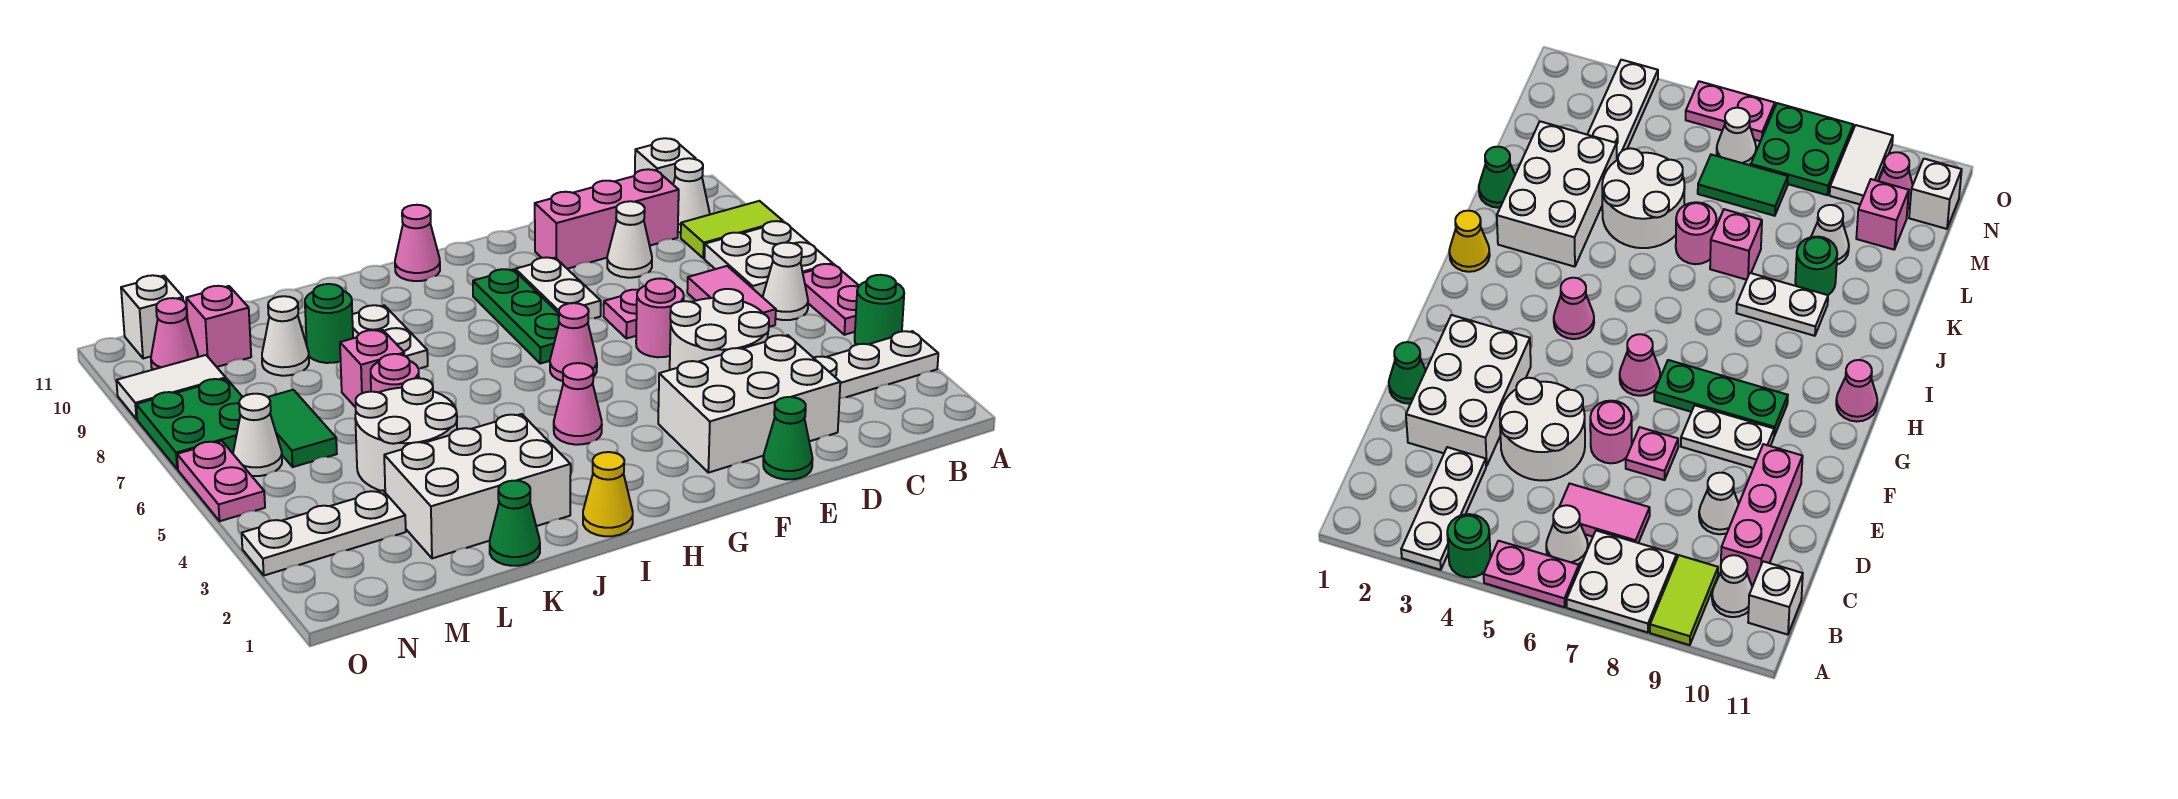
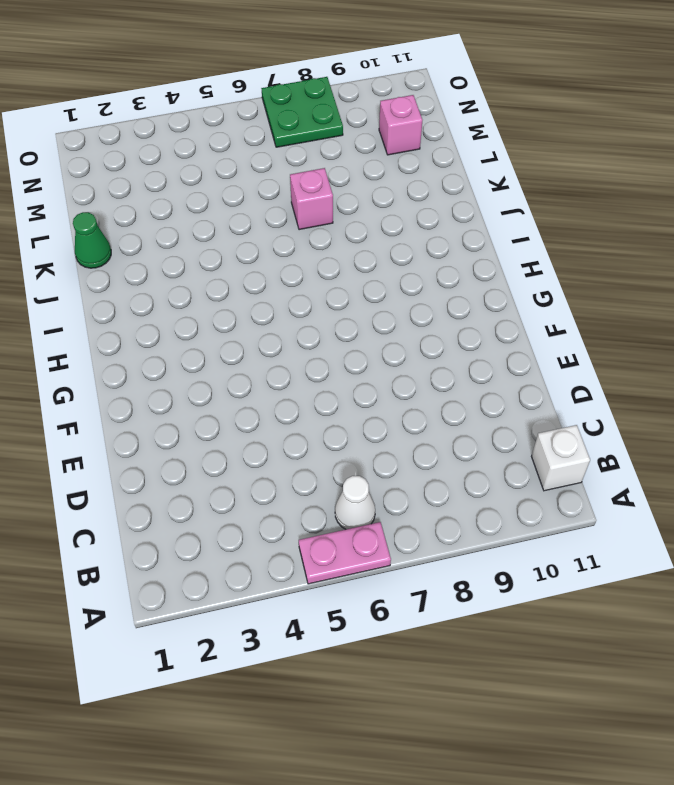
none -> white plate A3:C3 level 1
none -> green round brick A4 level 1
none -> white plate A7:B8 level 1
none -> lime tile A9:B9 level 1

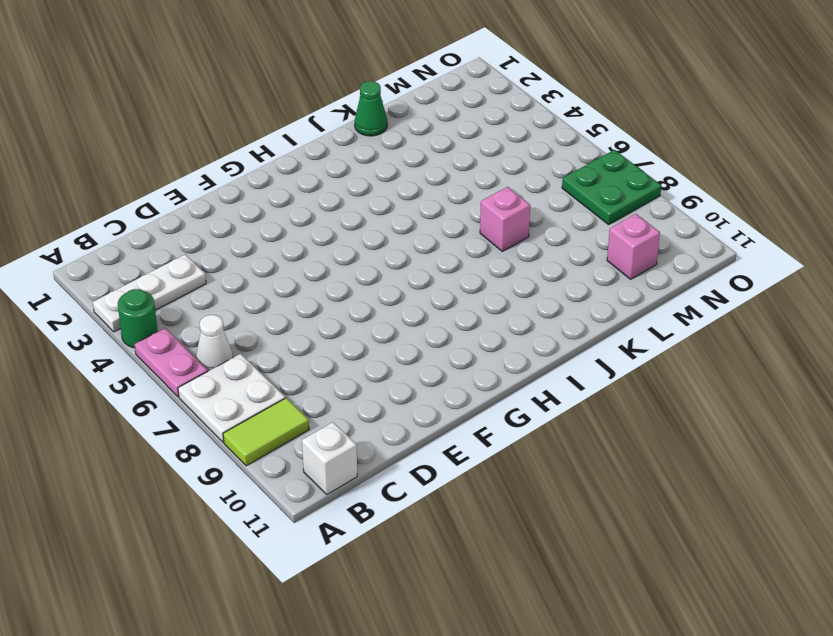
none -> white cone B10 level 1
none -> pink tile C6:C7 level 1
none -> pink brick C10:E10 level 1
none -> white brick D2:F3 level 1

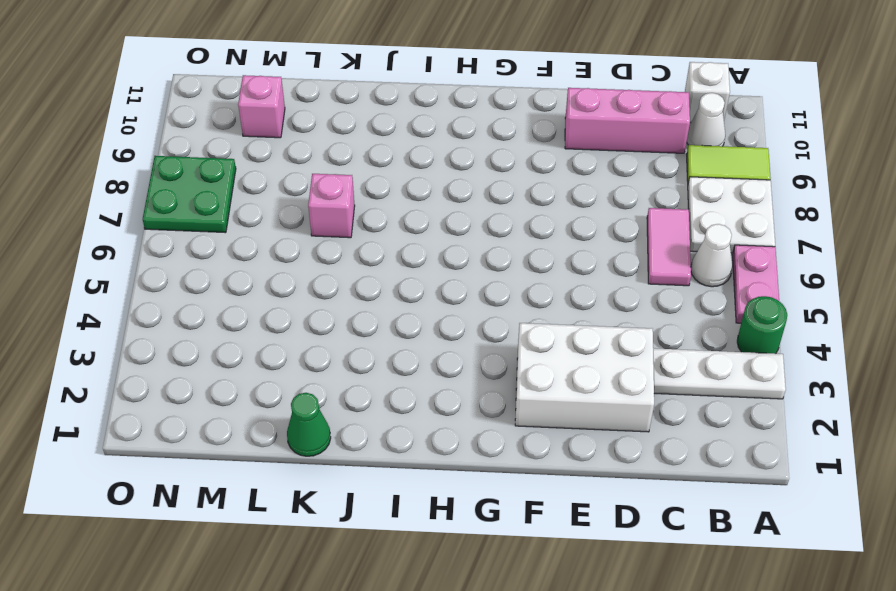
none -> white round brick D4:E5 level 1
none -> white cone D9 level 1
none -> green cone E1 level 1
none -> pink round brick E6 level 1

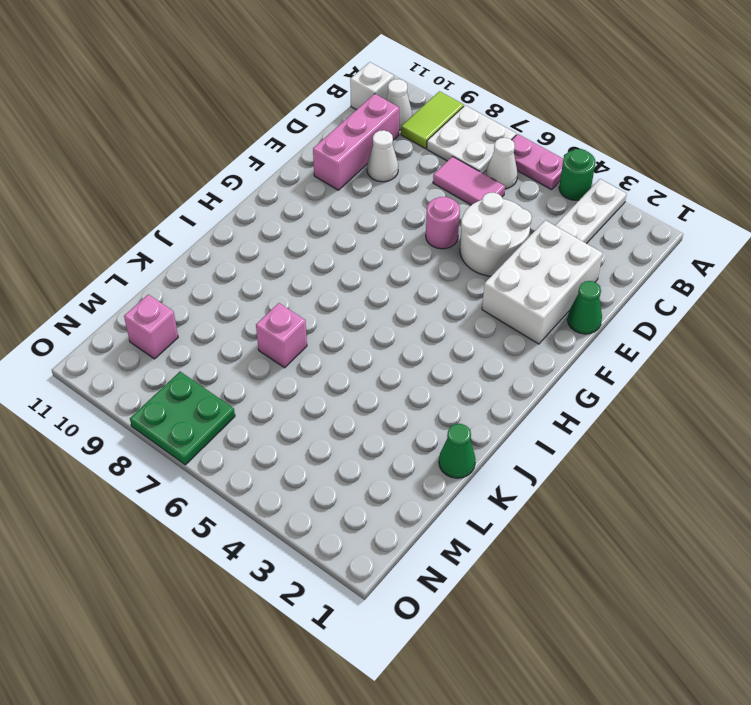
none -> pink plate E7 level 1
none -> white plate F8:F9 level 1
none -> pink cone G6 level 1
none -> green plate G7:G9 level 1

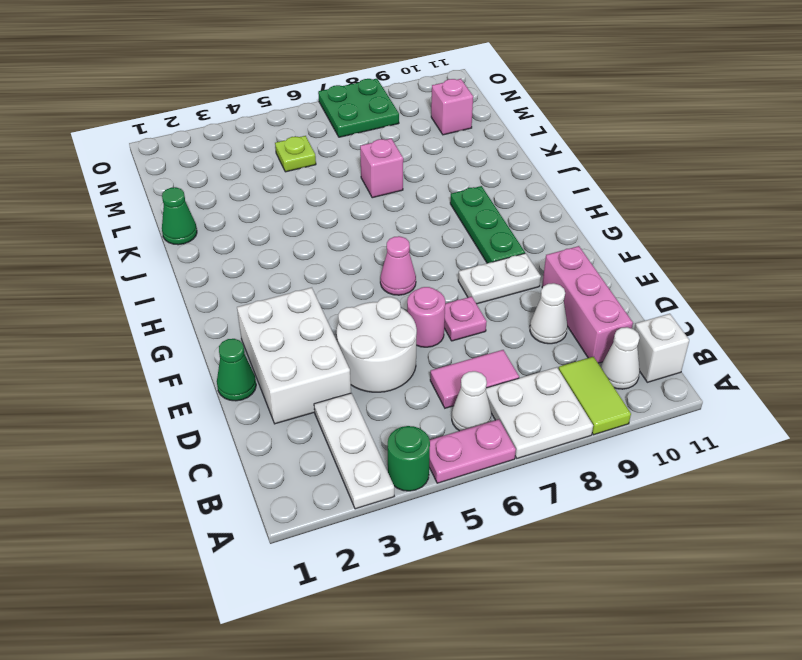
green plate G9:I9 level 1 -> green plate G7:G9 level 1
lime plate M5 level 1 -> none
none -> pink cone H4 level 1
none -> pink cone H11 level 1
none -> yellow cone I1 level 1
none -> white brick J2:L3 level 1

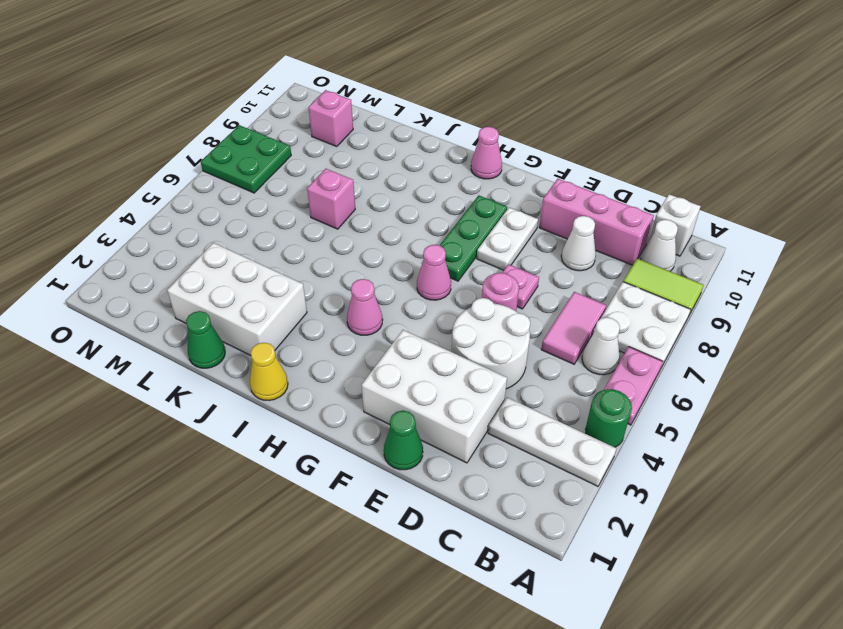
none -> white plate J8:J9 level 1
none -> white round brick K4:L5 level 1
none -> pink round brick K6 level 1
none -> green round brick K9 level 1

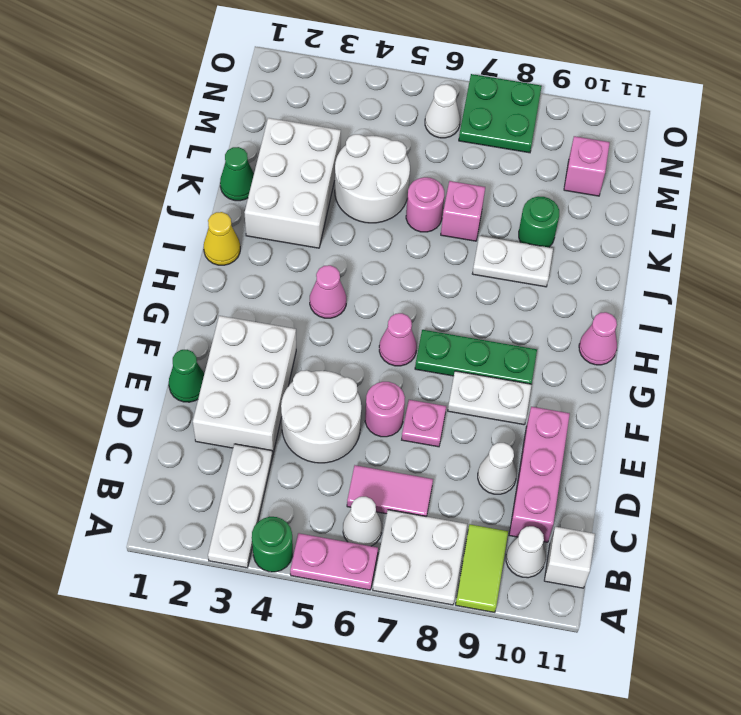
none -> white cone L9 level 1
none -> white plate M3:O3 level 1
none -> green tile M6:M7 level 1
none -> white tile N9:O9 level 1

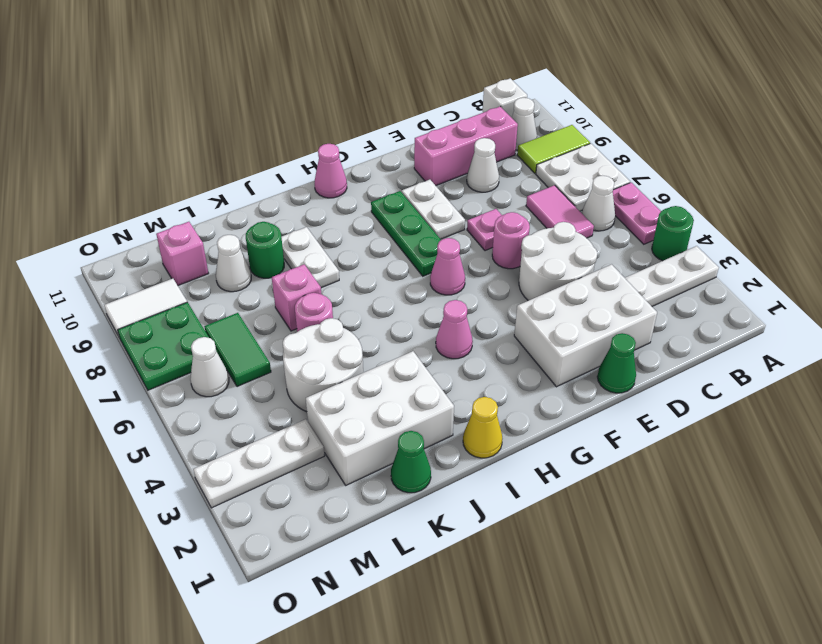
none -> pink cone N10 level 1
none -> white brick N11 level 1
none -> pink plate O5:O6 level 1

